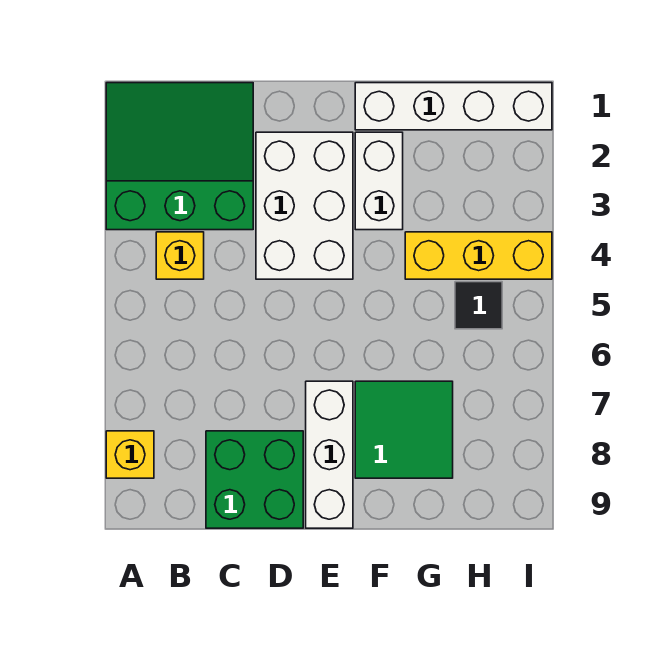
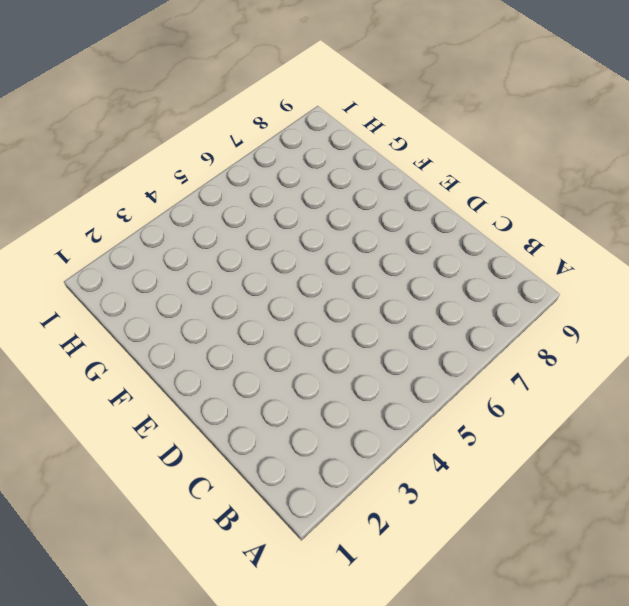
none -> green slope A1:C3 level 1 top 3
none -> yellow brick A8 level 1

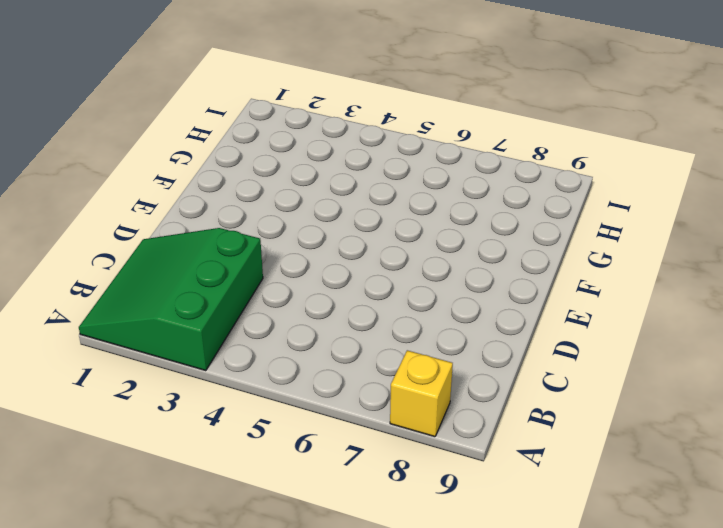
none -> yellow brick B4 level 1
none -> green brick C8:D9 level 1

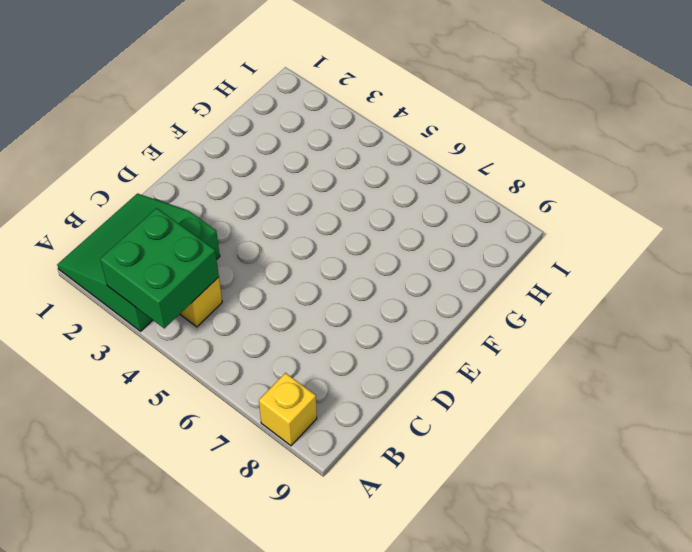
green brick A3:B4 level 2 -> green brick C8:D9 level 1
none -> white brick D2:E4 level 1
none -> white brick E7:E9 level 1

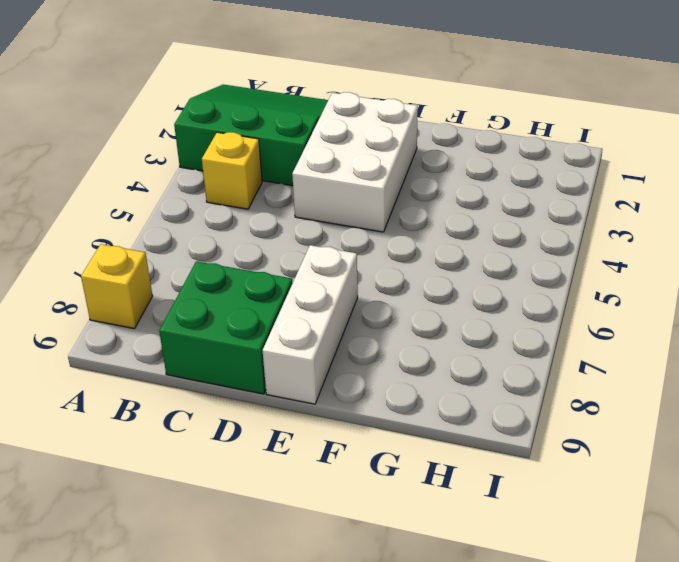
none -> white brick F1:I1 level 1
none -> white brick F2:F3 level 1

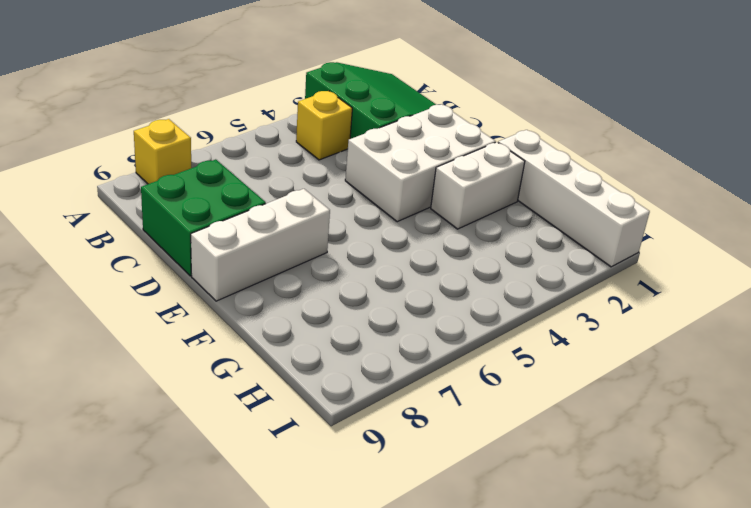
none -> green tile F7:G8 level 1
none -> yellow brick G4:I4 level 1

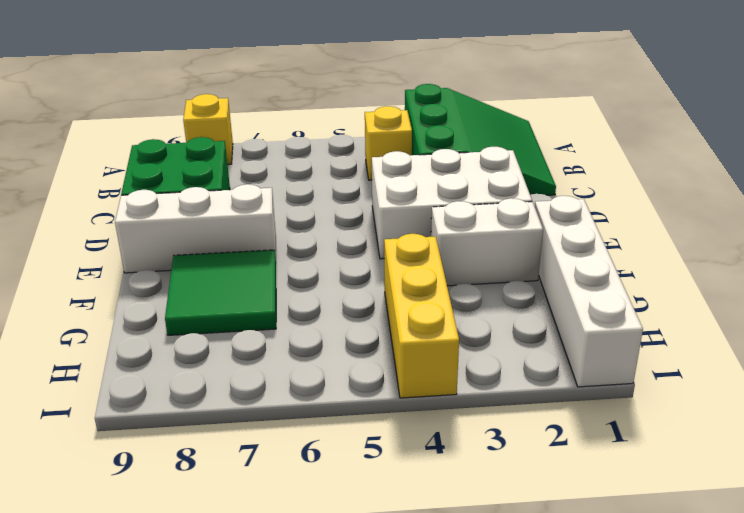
none -> black tile H5 level 1

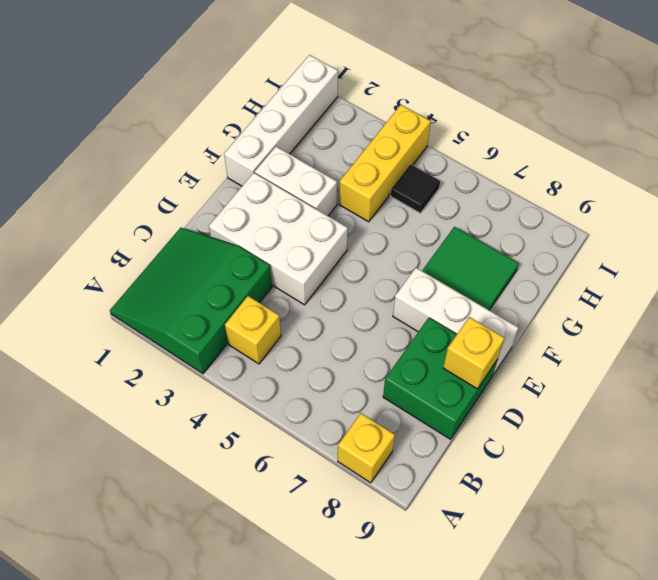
yellow brick D9 level 2 -> none

